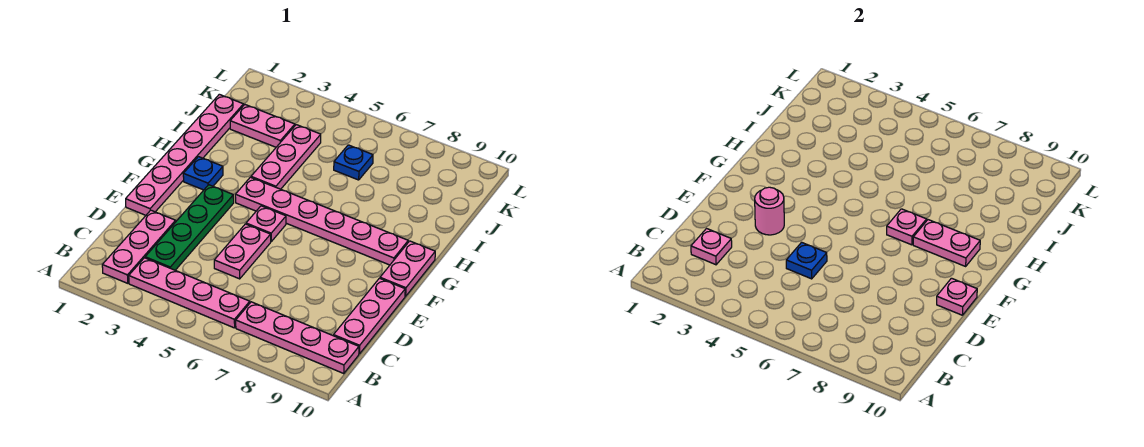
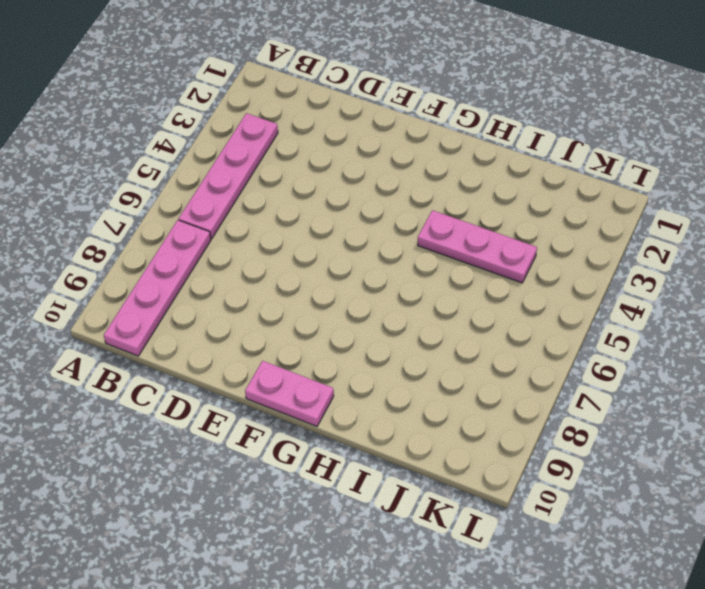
none -> pink plate B2:D2 level 1
none -> green plate C3:F3 level 1
none -> pink plate C10:E10 level 1

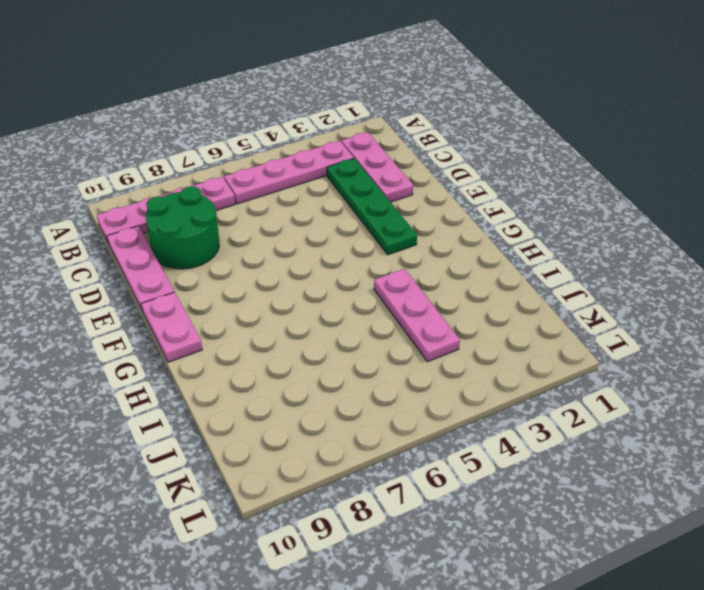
green round brick C8:D9 level 1 -> none
none -> pink plate D5:E5 level 1
none -> pink plate E1:J1 level 1
none -> pink plate F5 level 1

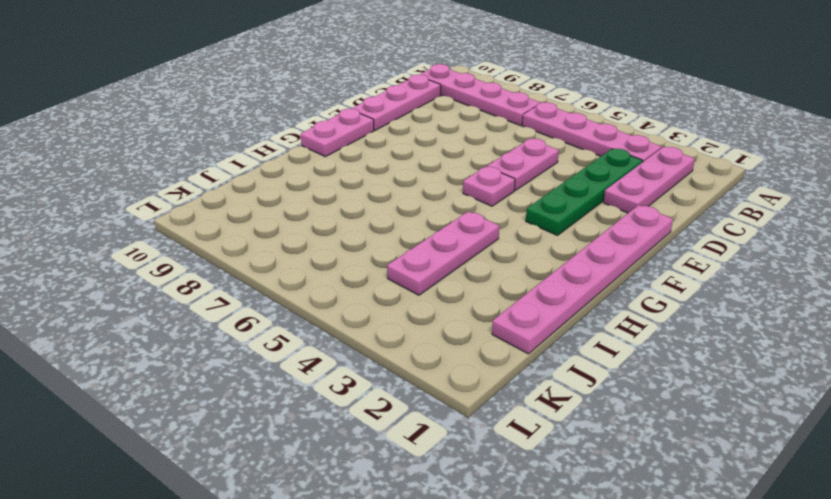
none -> blue plate G2 level 1
none -> pink plate G4:G9 level 1
none -> pink plate J2:J3 level 1

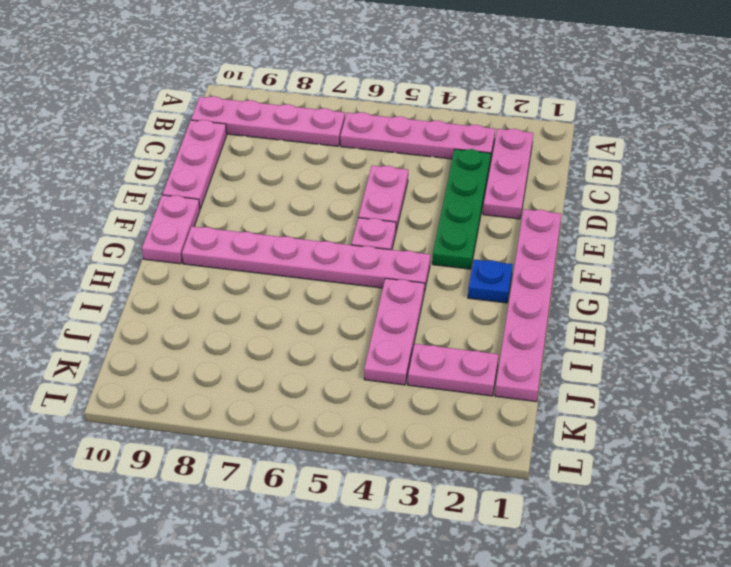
none -> blue plate J6 level 1
none -> pink plate C2 level 2
none -> blue plate D5 level 2

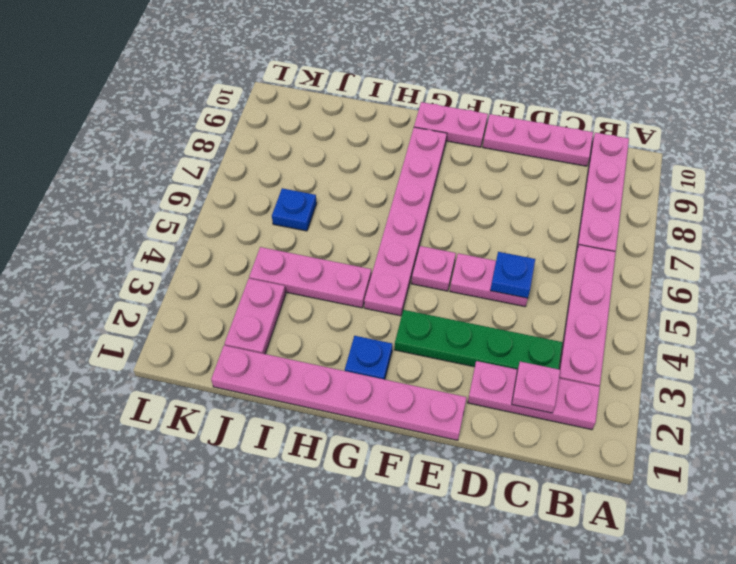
none -> pink round brick E3 level 2
none -> pink plate E10 level 2
none -> pink plate G7 level 2

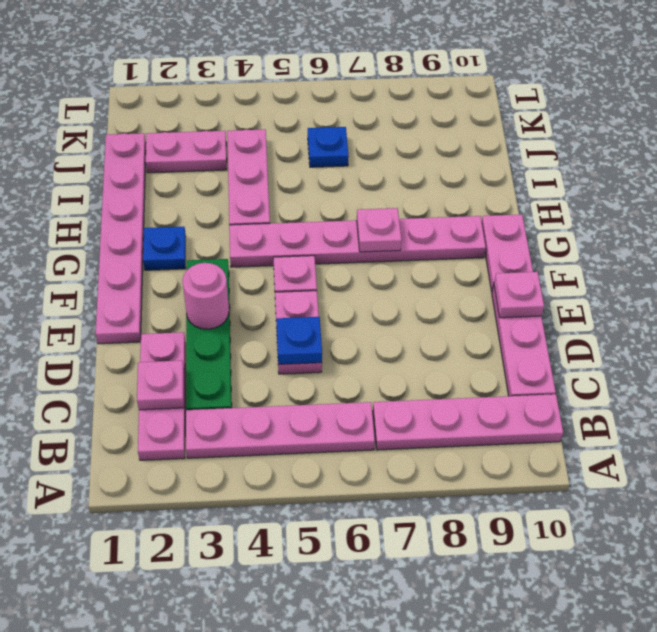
none -> pink plate G8:G9 level 2

